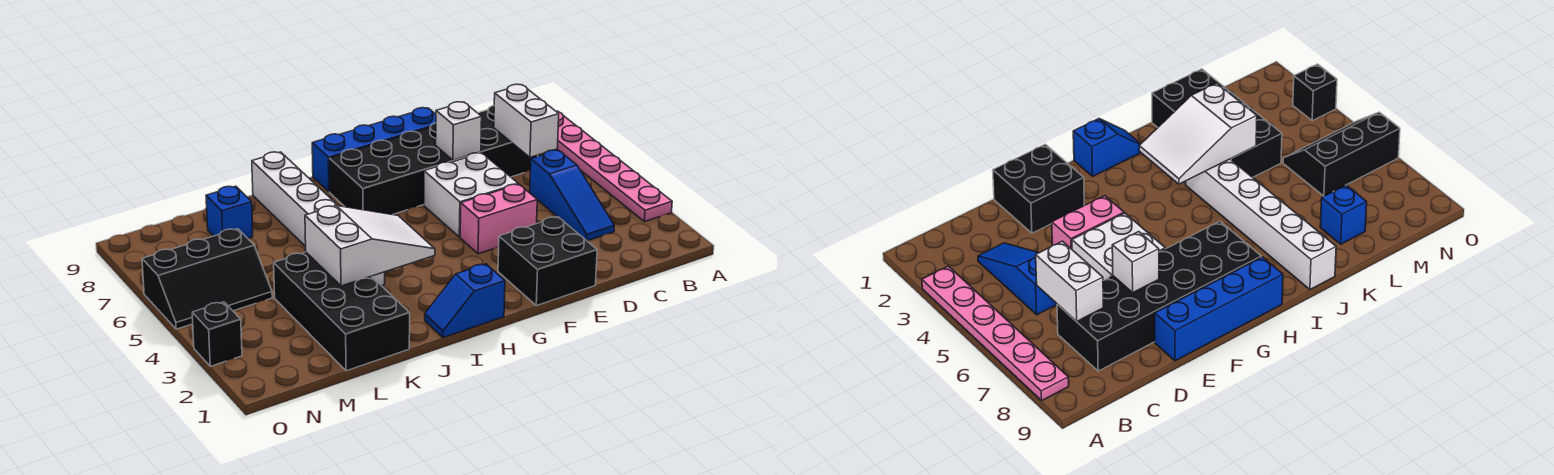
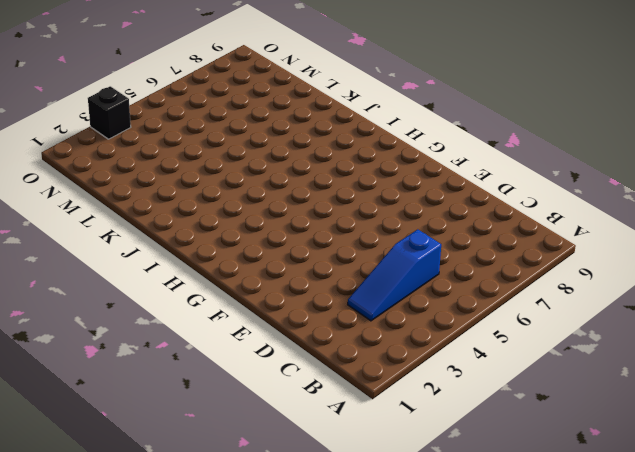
none -> pink plate A3:A8 level 1
none -> black brick C7:H8 level 1
none -> black brick E1:F2 level 1

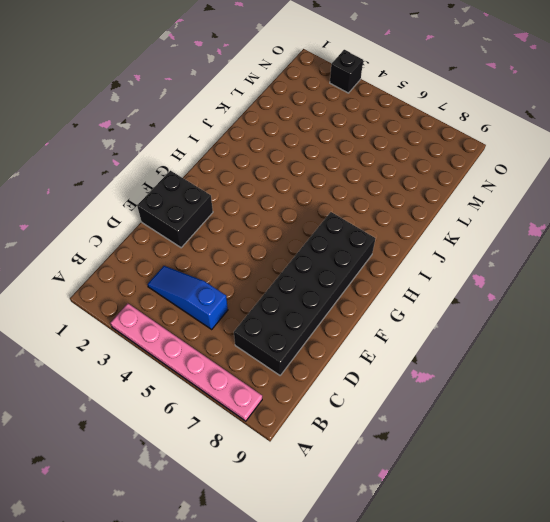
none -> pink brick E4:F4 level 1
none -> white brick E5:F6 level 1
none -> blue brick E9:H9 level 1

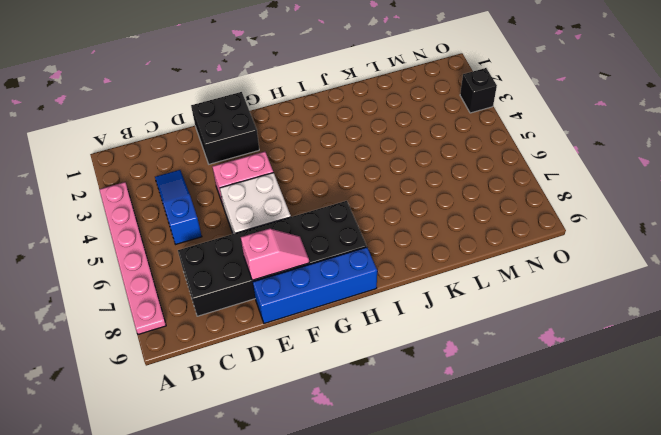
pink slope E8:F8 level 2 top E -> none
none -> blue slope H1:I1 level 1 top H
none -> white brick J4:J9 level 1
none -> black brick K1:L4 level 1

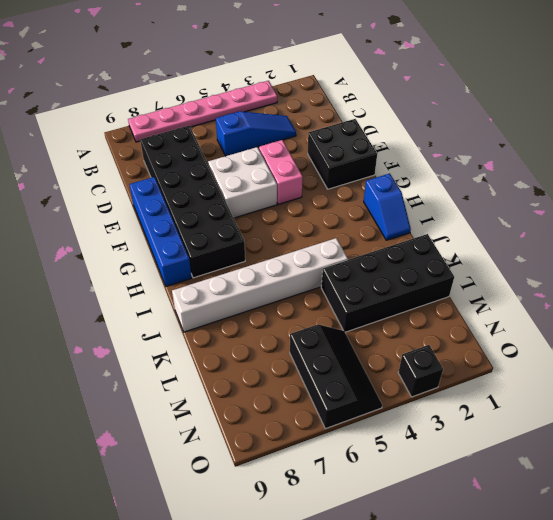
none -> blue brick L8 level 1
none -> white brick C6:C7 level 2
none -> white brick E7 level 2

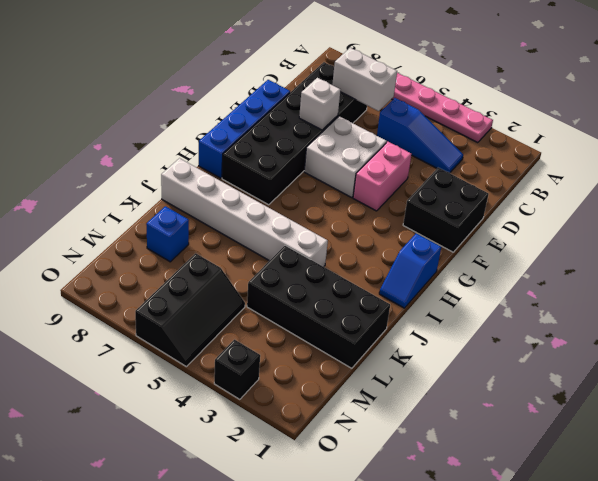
none -> white slope I3:K4 level 2 top K

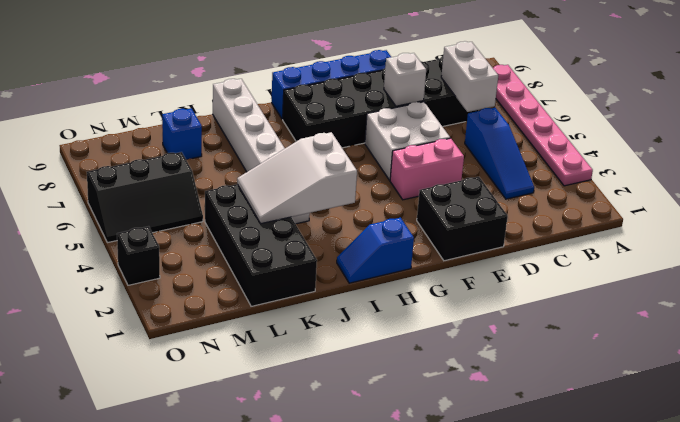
white slope I3:K4 level 2 top I -> white slope I3:K4 level 2 top K

